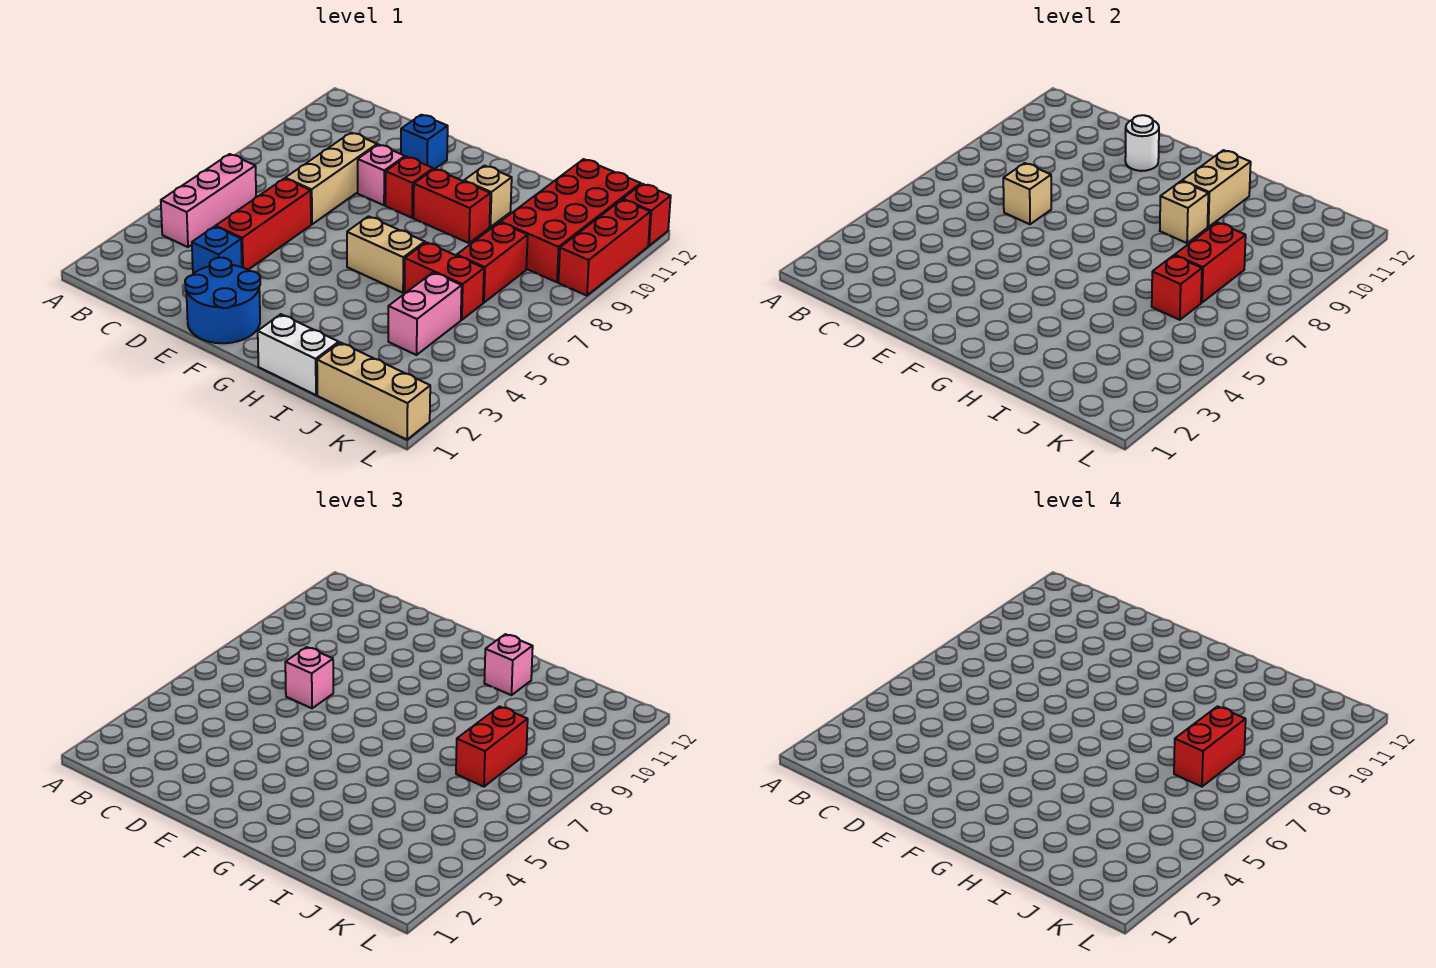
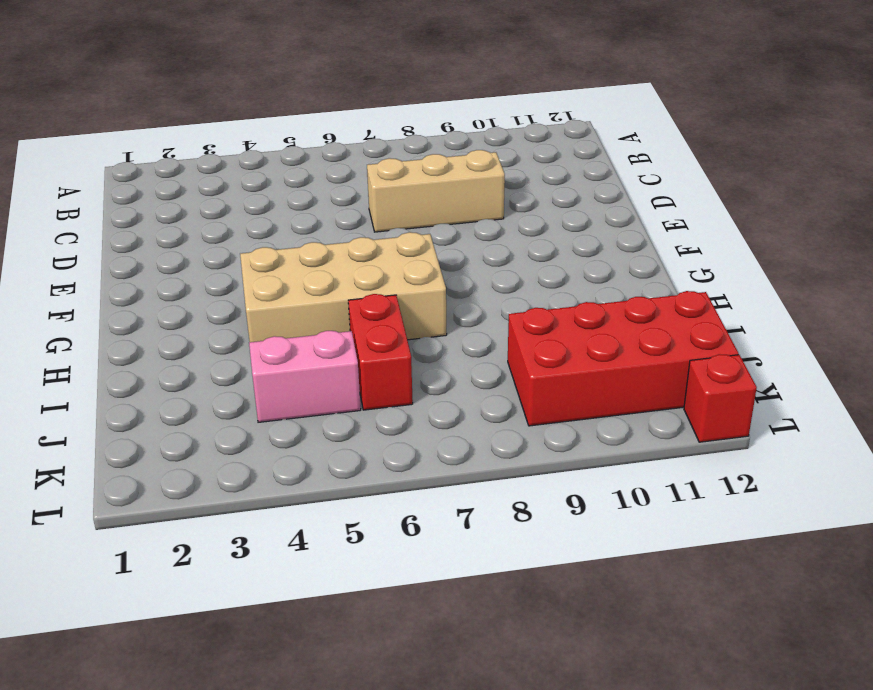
tan brick G4:H7 level 1 -> tan brick G6:H6 level 1
none -> pink brick B4:B6 level 1
none -> blue brick D3 level 1
none -> red brick D4:D6 level 1

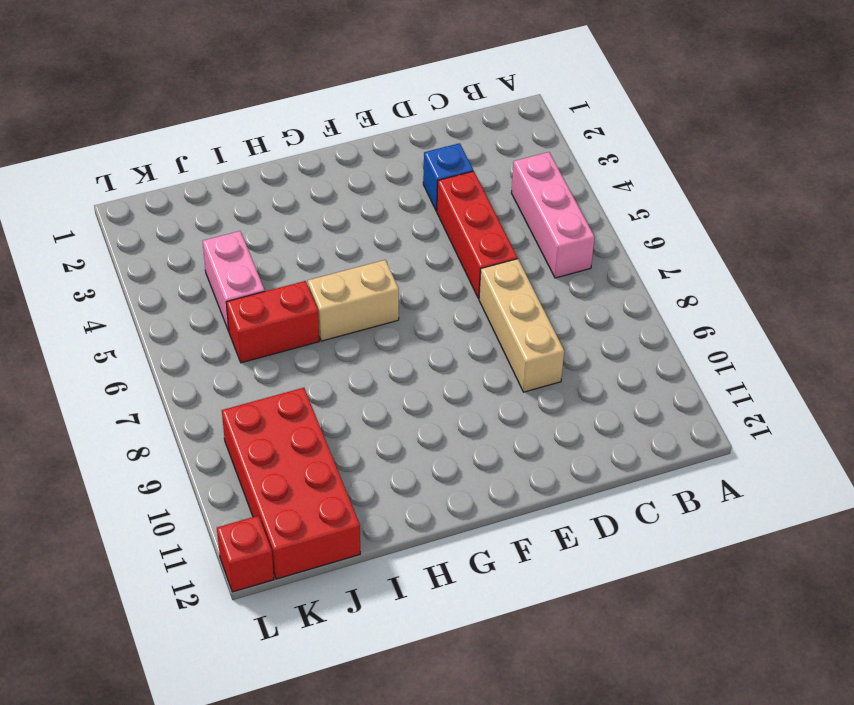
none -> blue round brick E1:F2 level 1
none -> pink brick E9 level 1
none -> blue brick E11 level 1

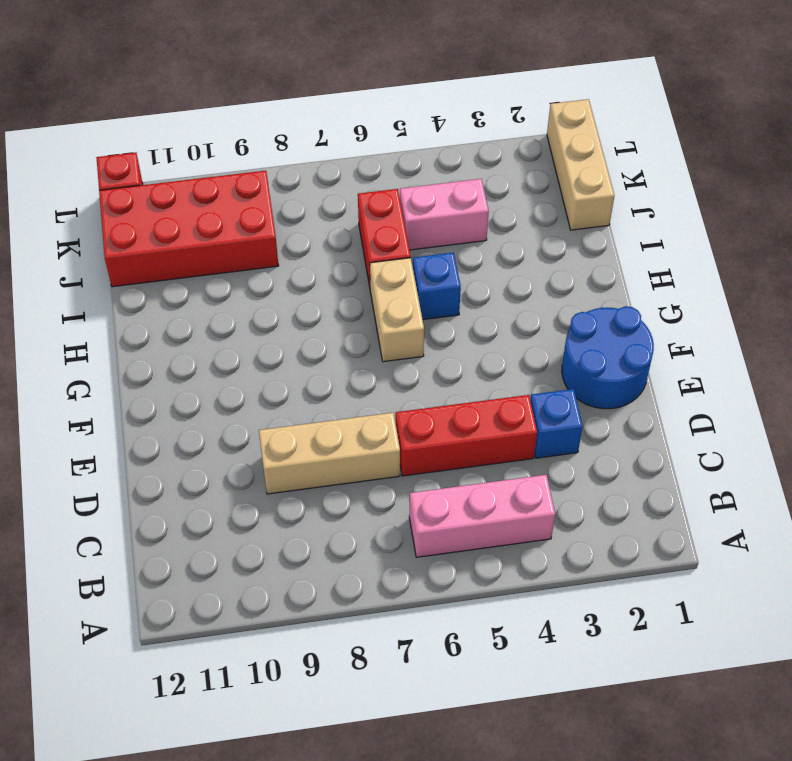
blue brick H5 level 1 -> blue brick E11 level 1
none -> pink brick E9 level 1
none -> red brick F9 level 1
none -> red brick G9:H9 level 1

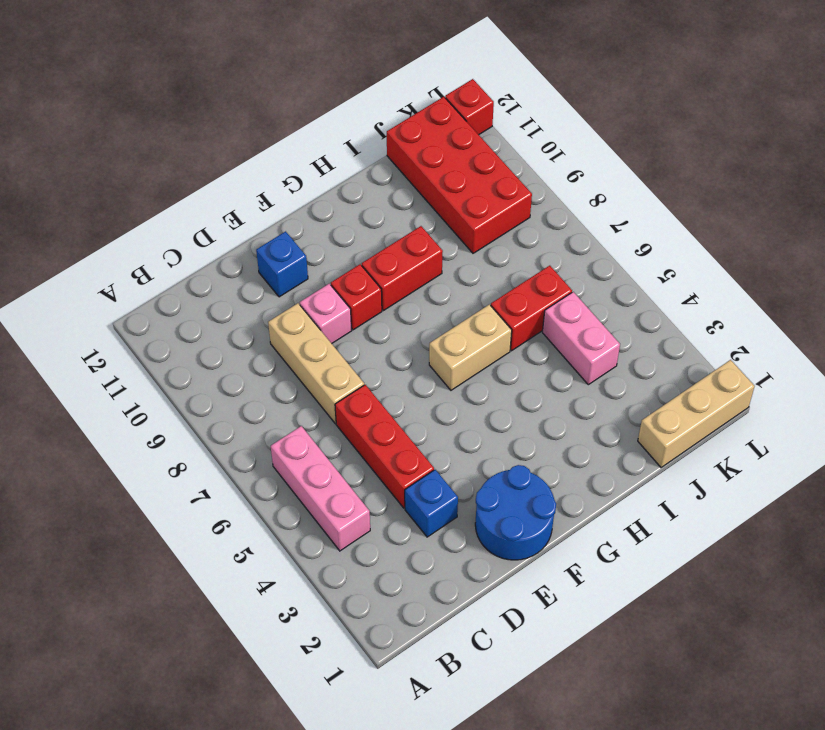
none -> white brick H1:I1 level 1
none -> tan brick H10 level 1
none -> red brick J7:J8 level 1

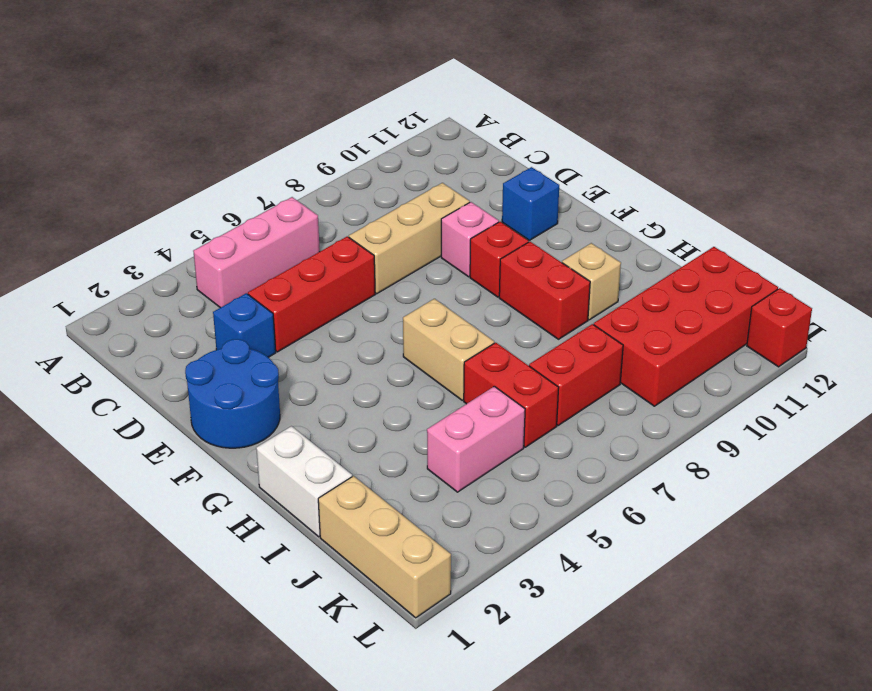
none -> red brick L9:L11 level 1
none -> tan brick D7 level 2
none -> white round brick E11 level 2

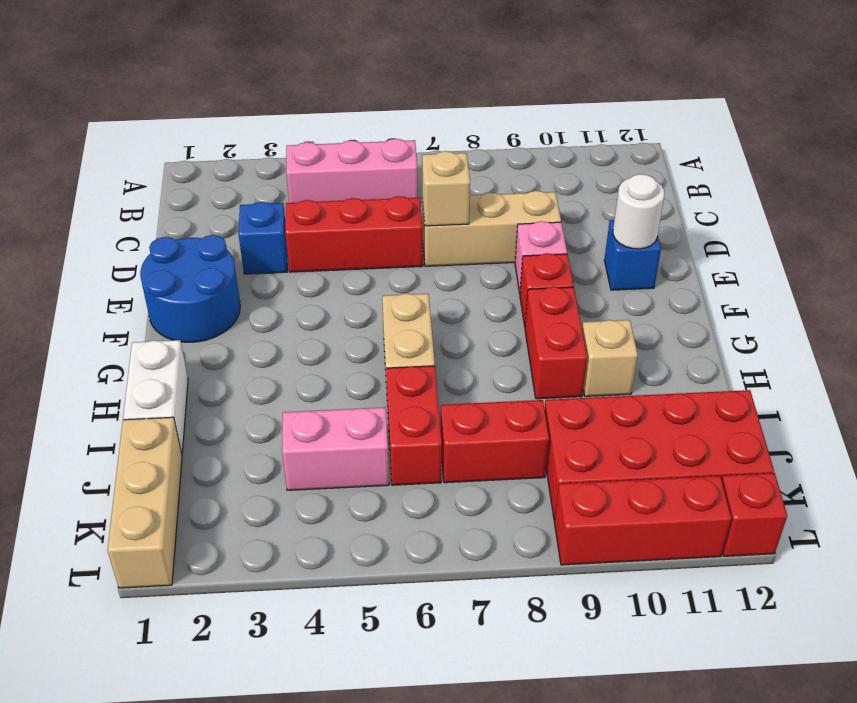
none -> tan brick H9 level 2
none -> tan brick H10:H11 level 2
none -> red brick J6 level 2

